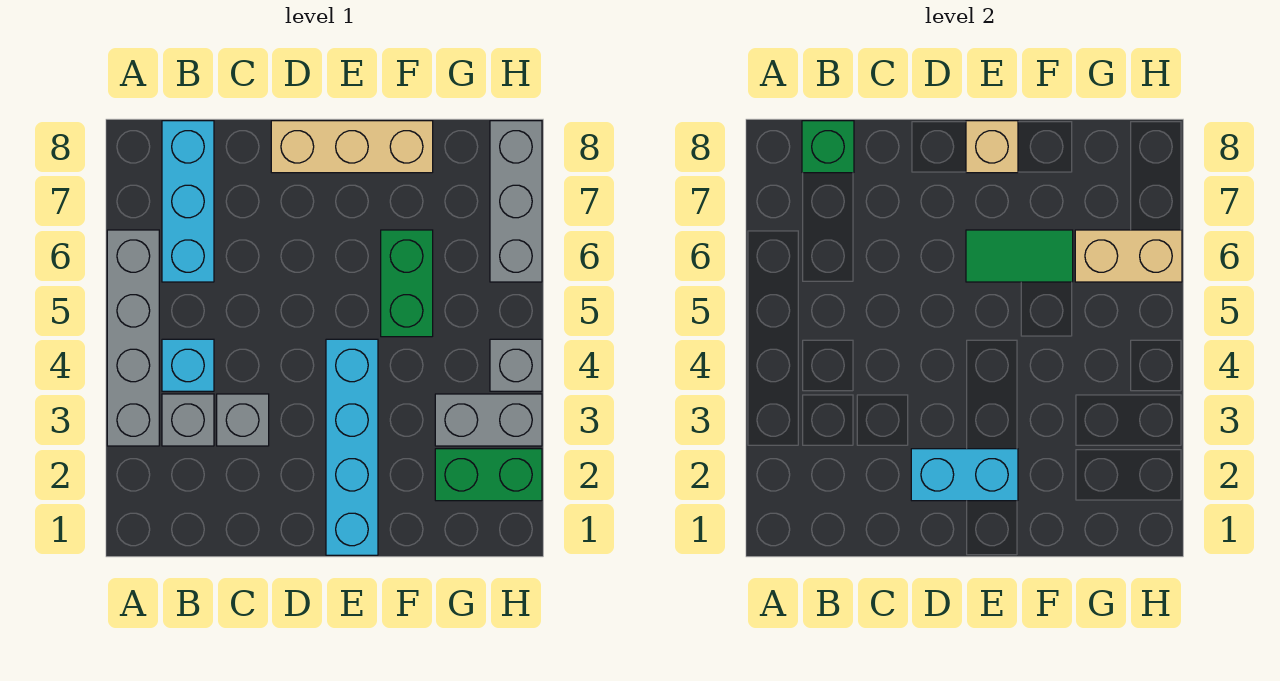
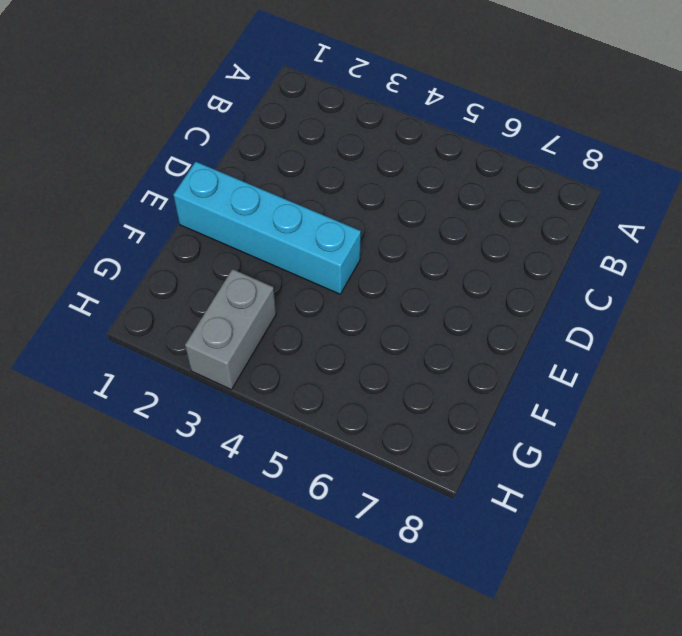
none -> grey brick A3:A6 level 1
none -> grey brick B3 level 1
none -> cyan brick B4 level 1

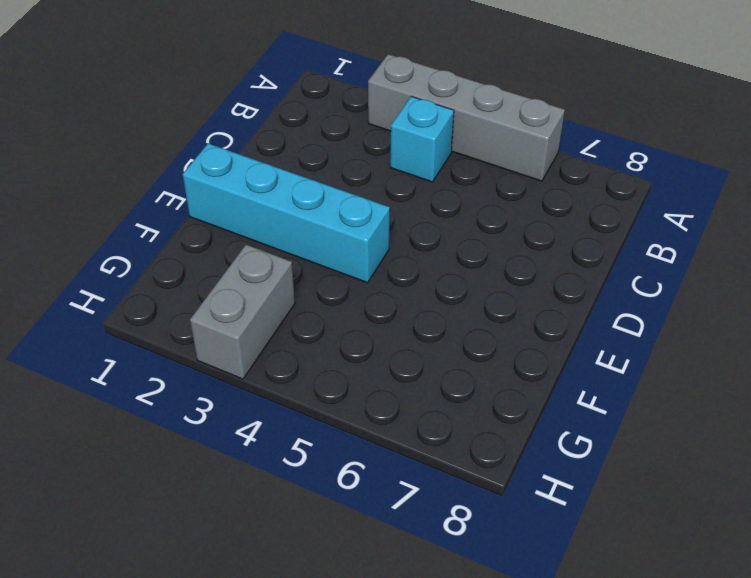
none -> grey brick B3 level 1
none -> cyan brick B6:B8 level 1
none -> grey brick C3 level 1

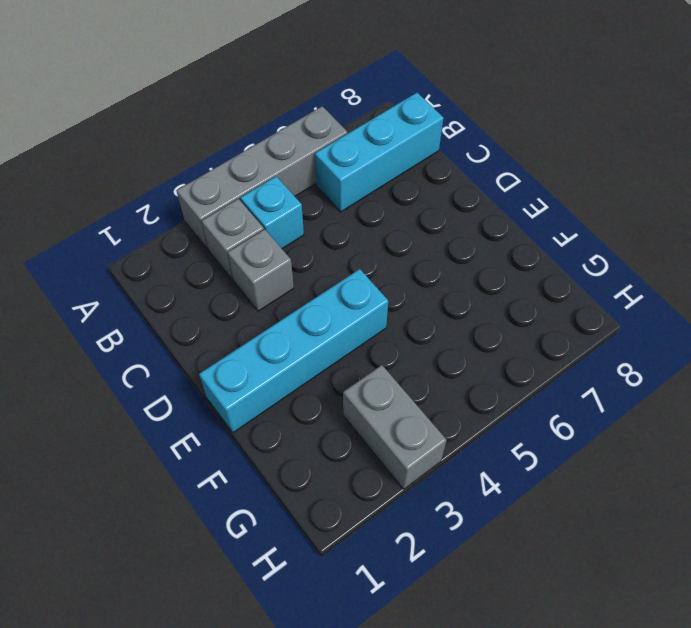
none -> tan brick D8:F8 level 1
none -> green brick F5:F6 level 1
none -> green brick G2:H2 level 1

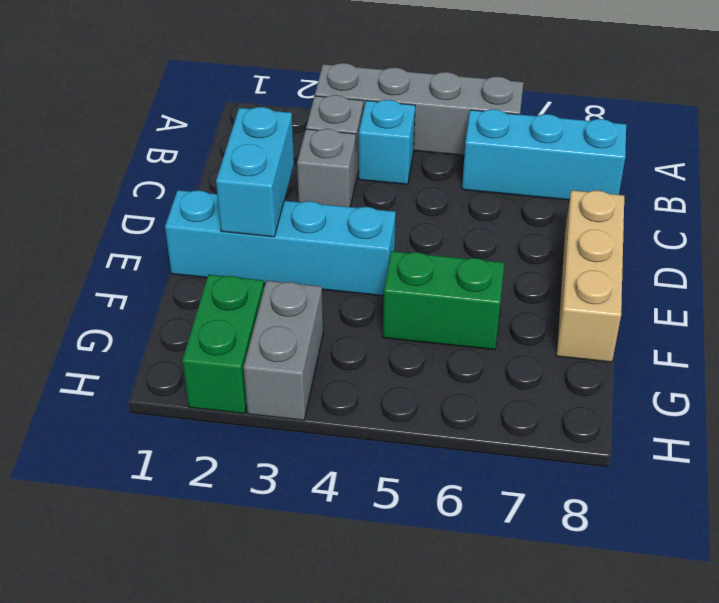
none -> grey brick H4 level 1
none -> grey brick H6:H8 level 1
none -> green brick B8 level 2

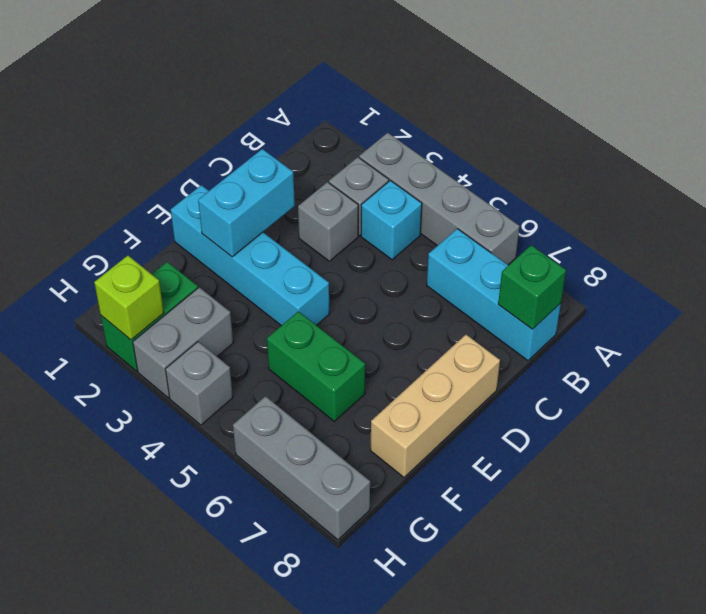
lime brick H2 level 2 -> none
none -> green tile E6:F6 level 2
none -> tan brick E8 level 2
none -> tan brick G6:H6 level 2

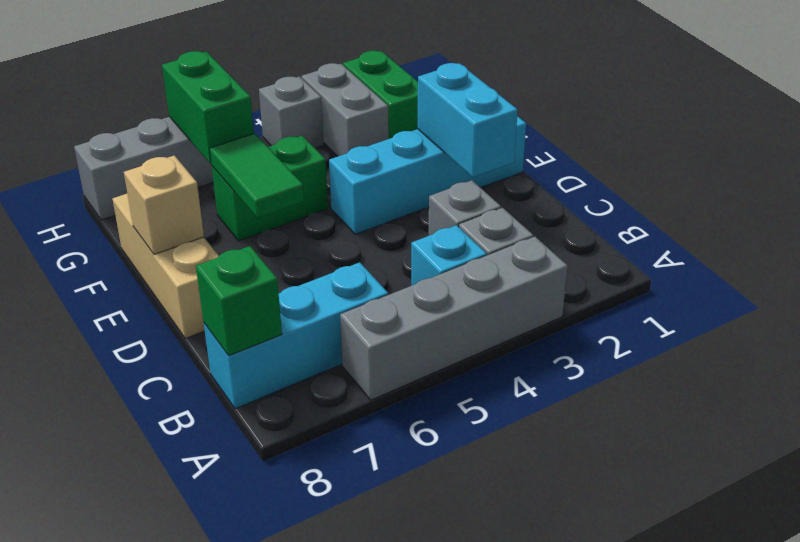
green brick G6:H6 level 2 -> tan brick G6:H6 level 2

